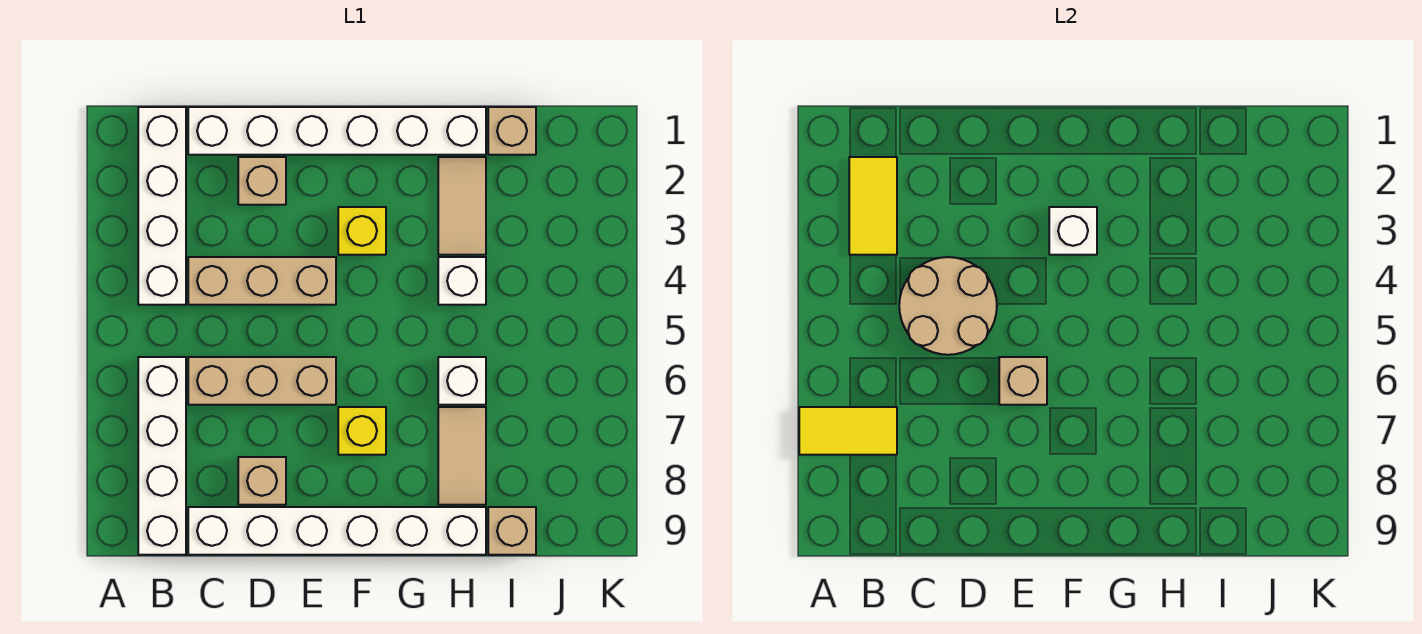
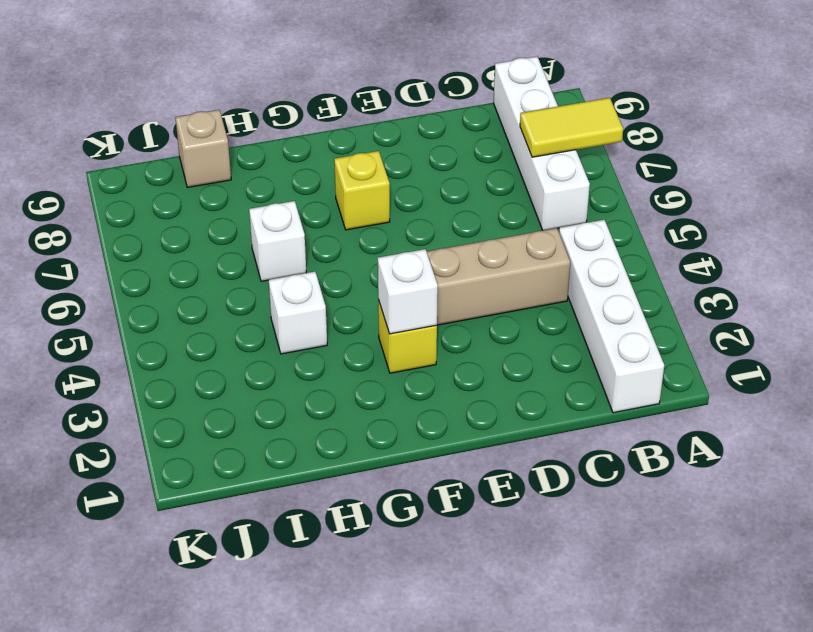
none -> white brick C1:H1 level 1
none -> tan brick C6:E6 level 1
none -> white brick C9:H9 level 1

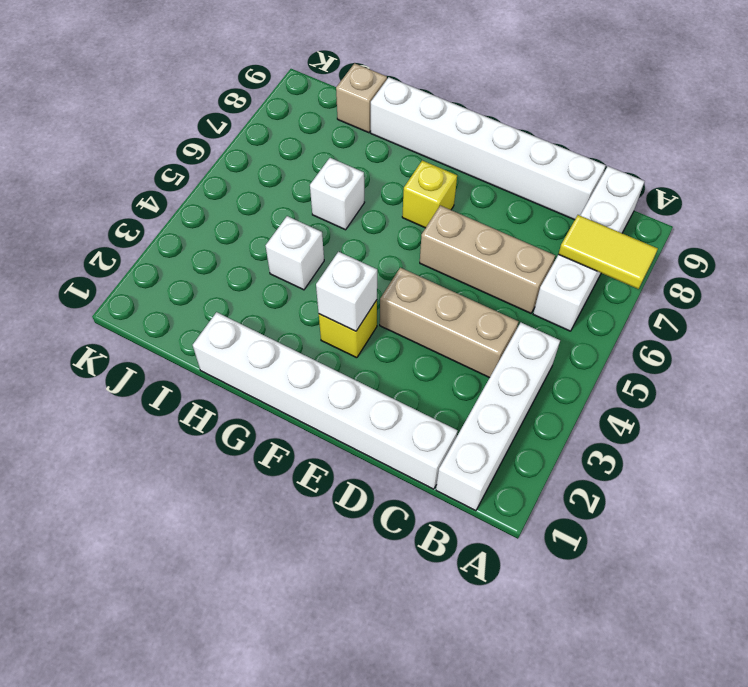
none -> tan brick D2 level 1
none -> tan brick D8 level 1
none -> tan tile H2:H3 level 1

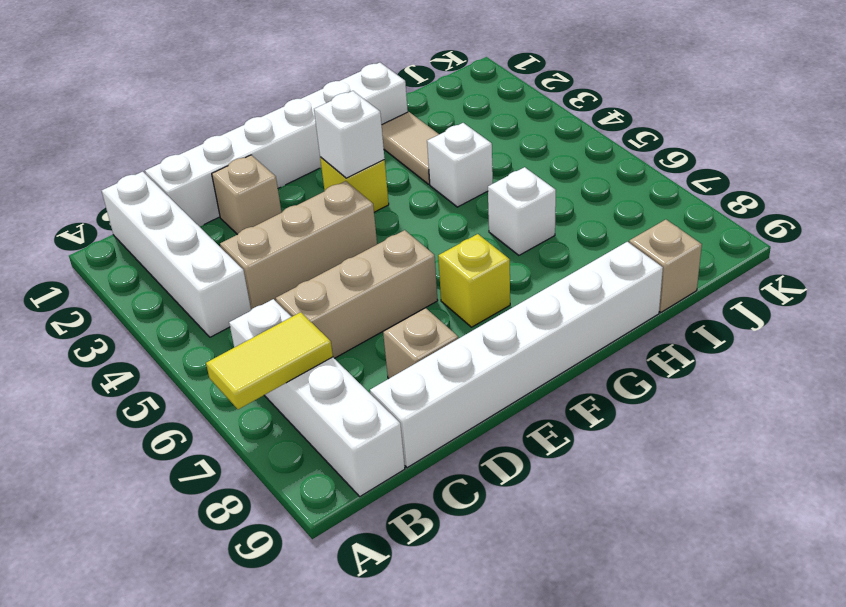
none -> tan tile H7:H8 level 1
none -> tan brick I1 level 1
none -> yellow tile B2:B3 level 2

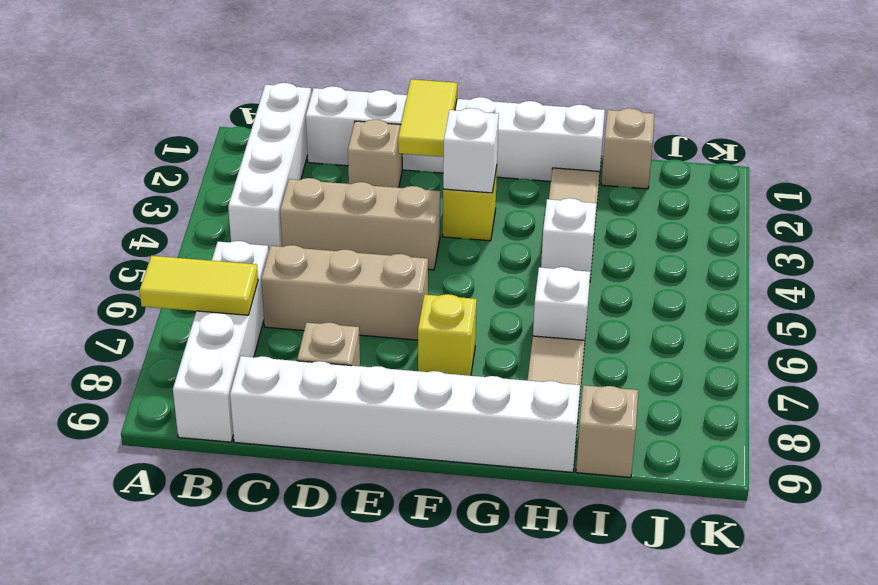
yellow tile E1:E2 level 2 -> yellow tile B2:B3 level 2
none -> tan round brick C4:D5 level 2
none -> tan brick E6 level 2

